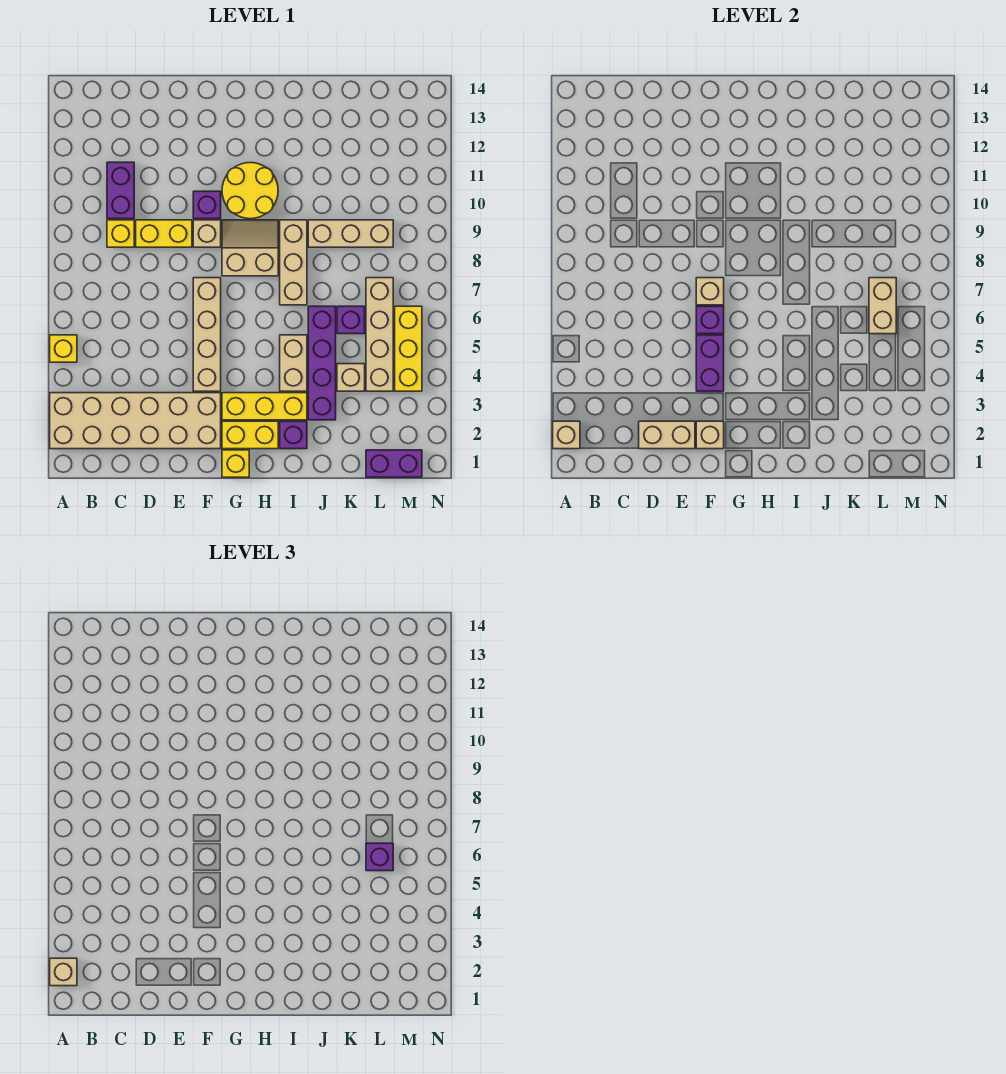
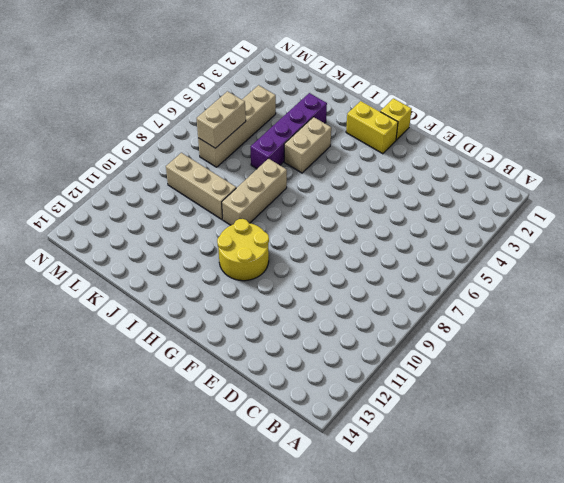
none -> tan brick A2:F3 level 1
none -> yellow brick A5 level 1
none -> yellow brick C9 level 1
none -> purple brick C10:C11 level 1

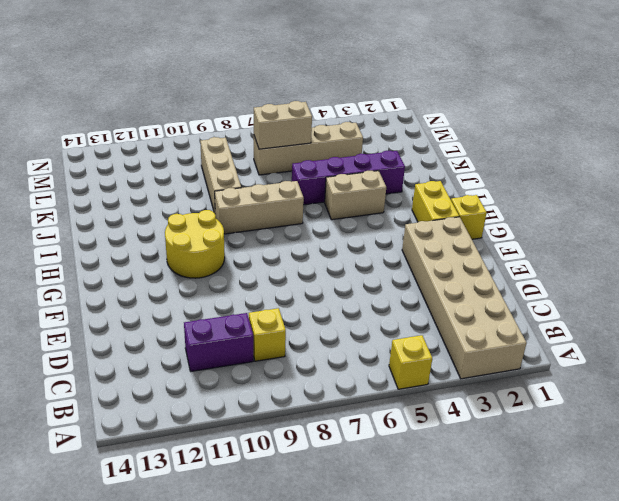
none -> yellow brick D9:E9 level 1
none -> tan brick F4:F7 level 1
none -> tan brick F9 level 1
none -> purple brick F10 level 1

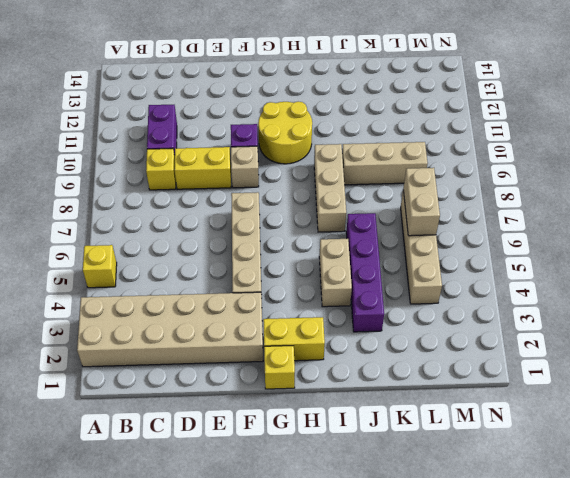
none -> yellow brick G3:I3 level 1
none -> tan slope G8:H9 level 1 top 8
none -> purple brick I2 level 1
none -> tan brick K4 level 1

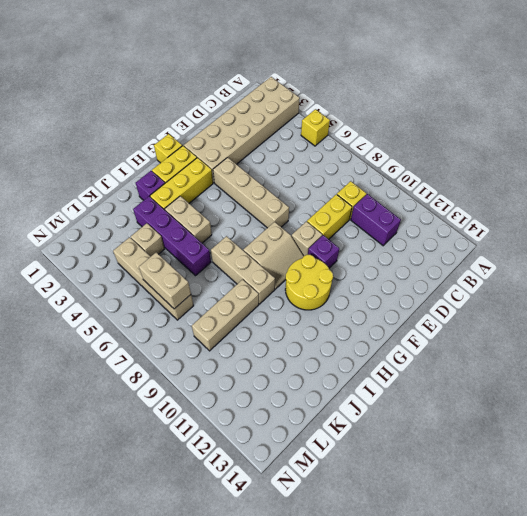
none -> purple brick K6 level 1
none -> purple brick L1:M1 level 1
none -> yellow brick M4:M6 level 1
none -> tan brick A2 level 2

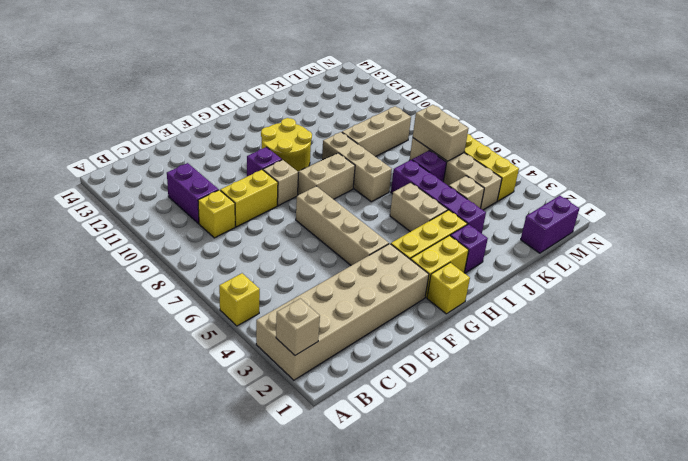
none -> tan brick D2:E2 level 2
none -> tan brick F2 level 2
none -> purple brick F4:F5 level 2
none -> purple brick F6 level 2

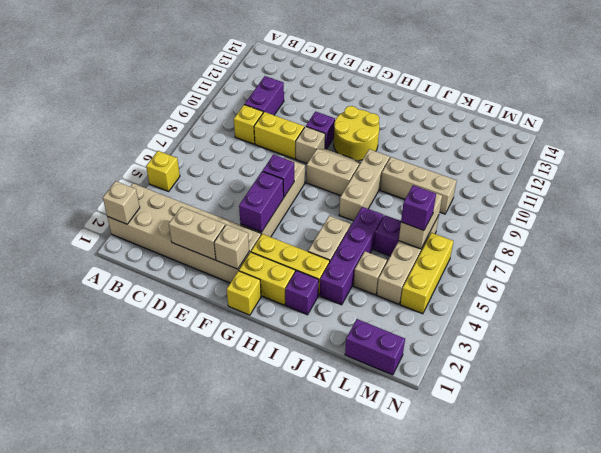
none -> tan brick F7 level 2
none -> tan brick A2 level 3

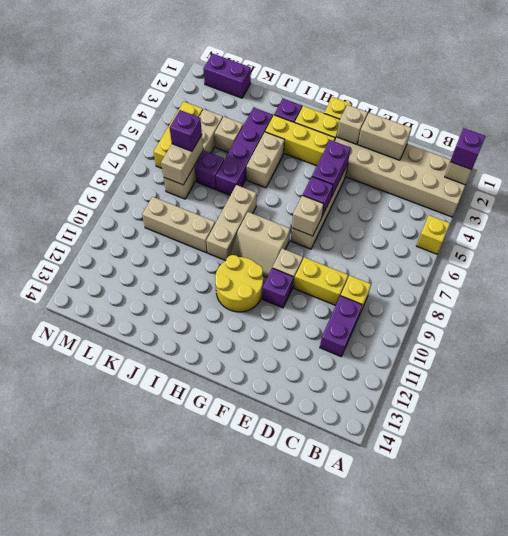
purple brick A2 level 3 -> tan brick A2 level 3

